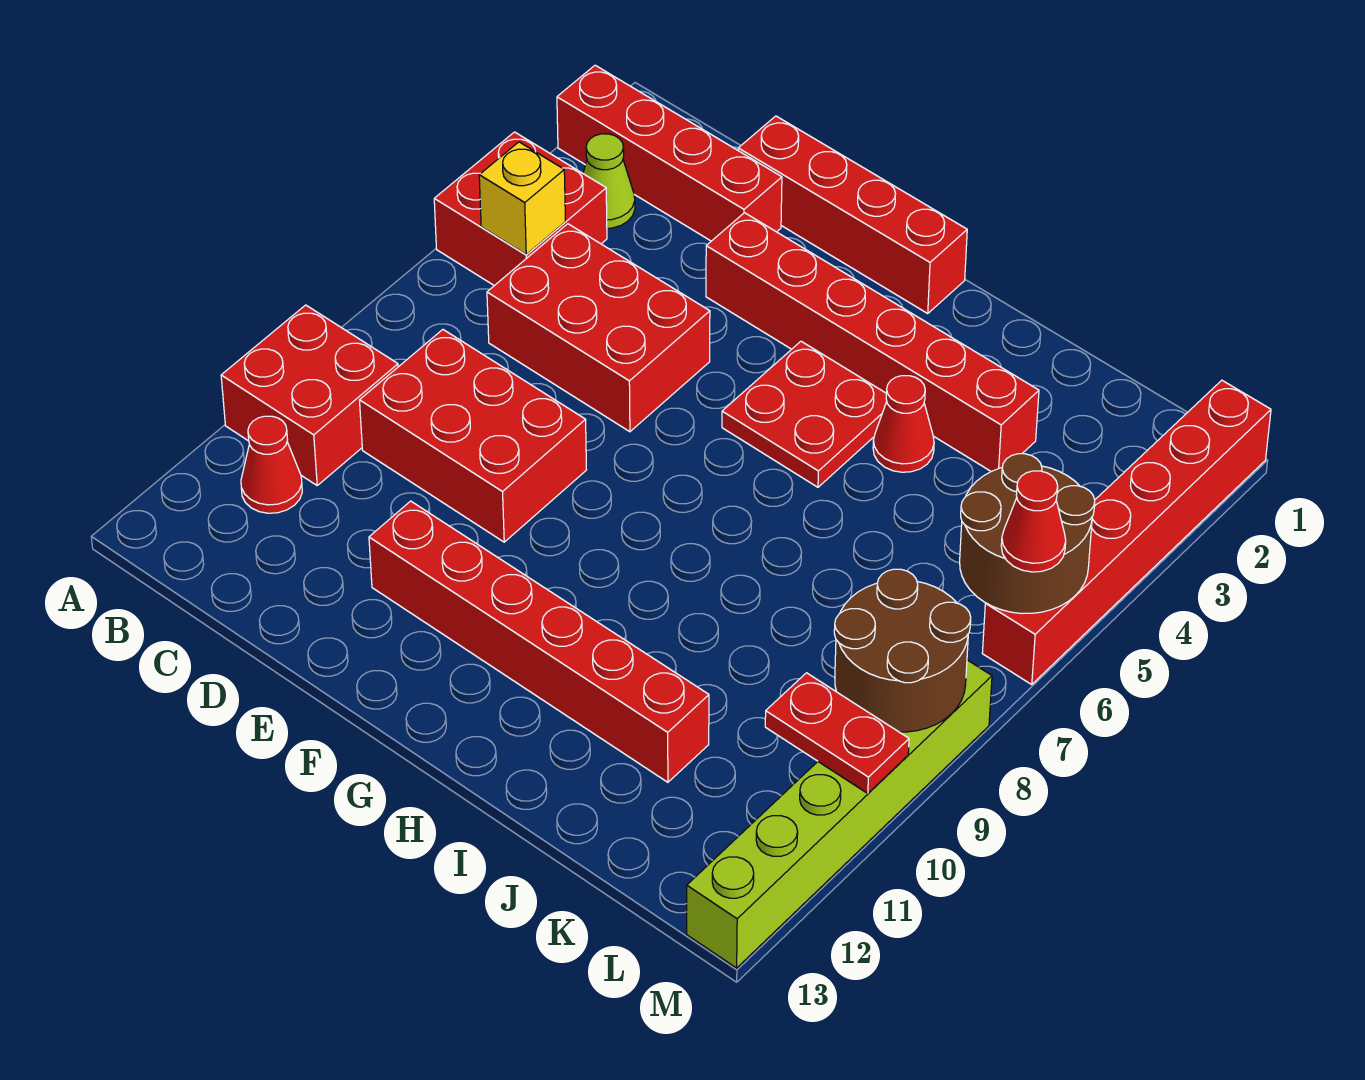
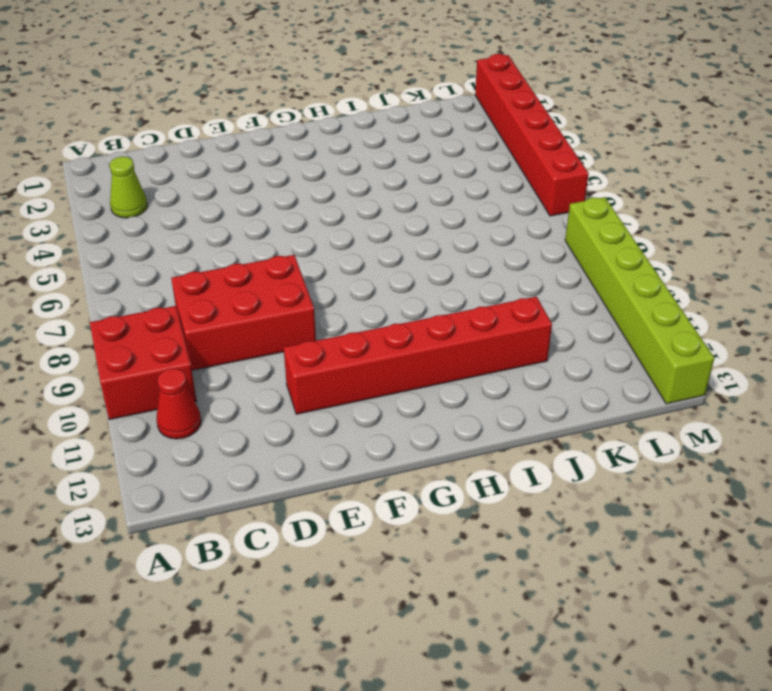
none -> red brick A2:D2 level 1
none -> red brick A4:B5 level 1
none -> red brick C5:E6 level 1

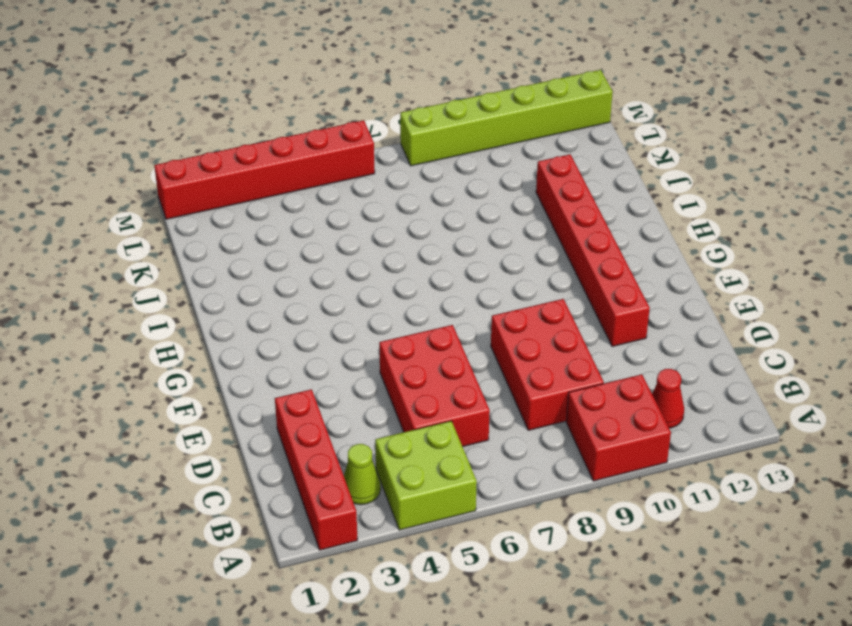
lime brick A4:B5 level 1 -> red brick A4:B5 level 1
none -> red brick D1:G1 level 1
none -> red brick E3:J3 level 1
none -> red plate G4:H5 level 1

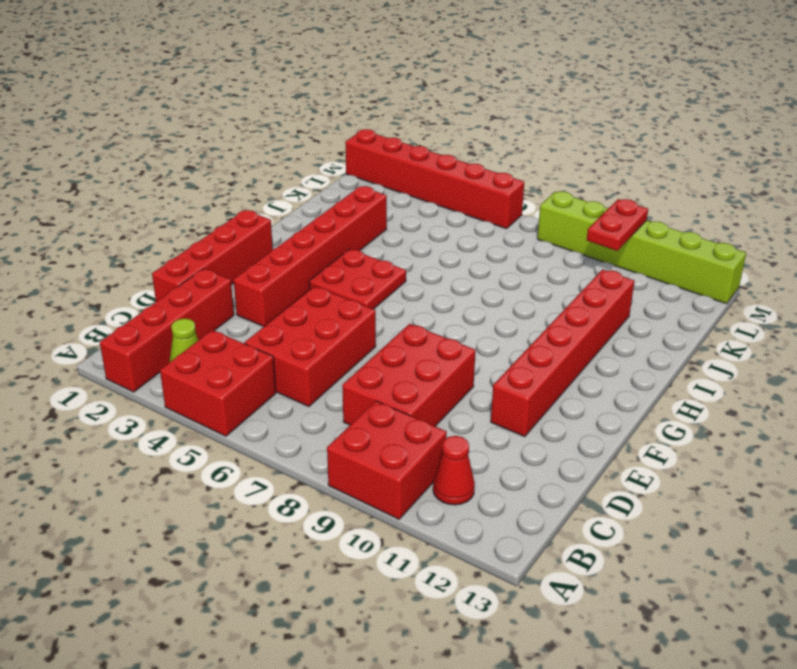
none -> red cone I4 level 1
none -> yellow brick B5 level 2
none -> brown round brick L5:M6 level 2

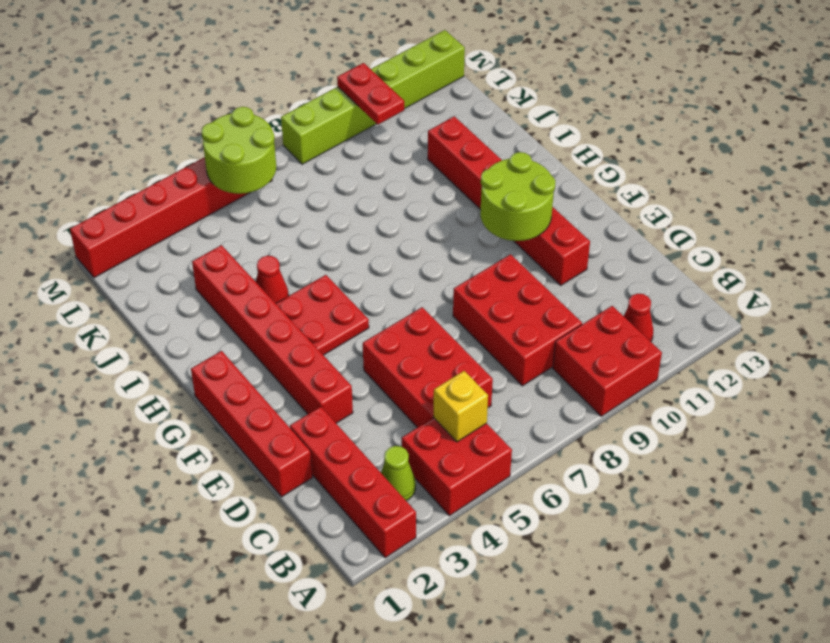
lime round brick F10:G11 level 2 -> none
lime round brick L5:M6 level 2 -> brown round brick L5:M6 level 2
none -> brown round brick L8:M9 level 2
none -> red cone M6 level 3

